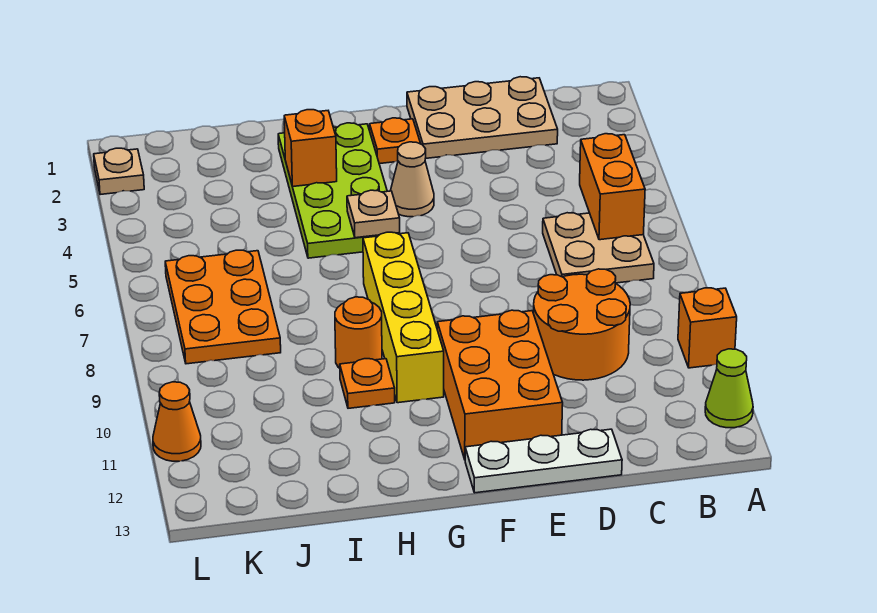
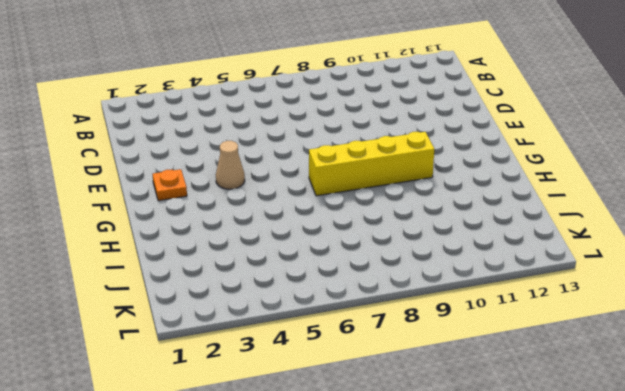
none -> orange brick A10 level 1
none -> lime cone A12 level 1
none -> tan plate B6:C7 level 1

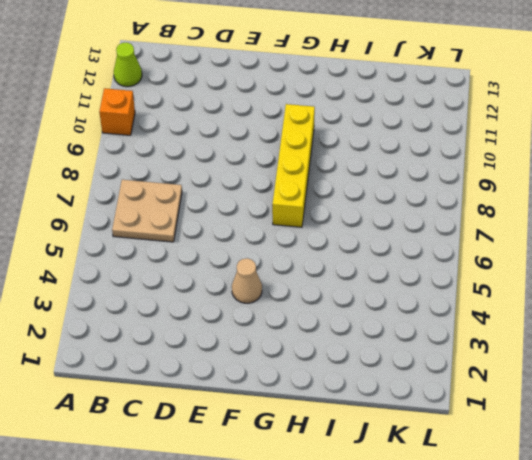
none -> tan plate C1:E2 level 1
none -> orange round brick C9:D10 level 1
none -> white plate D13:F13 level 1

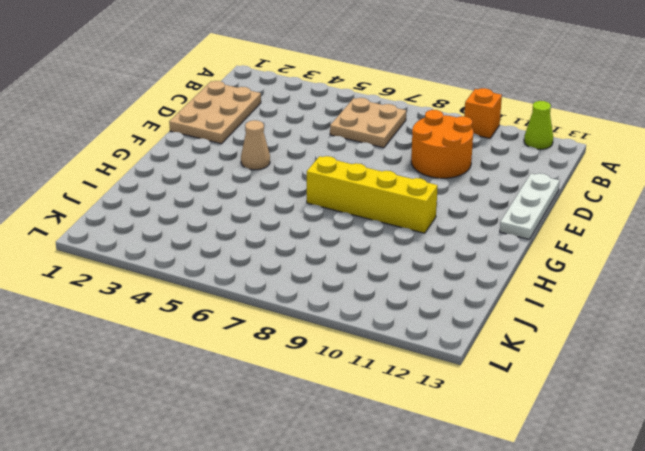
none -> orange brick E10:F12 level 1
none -> orange plate F2 level 1
none -> lime plate G2:H5 level 1

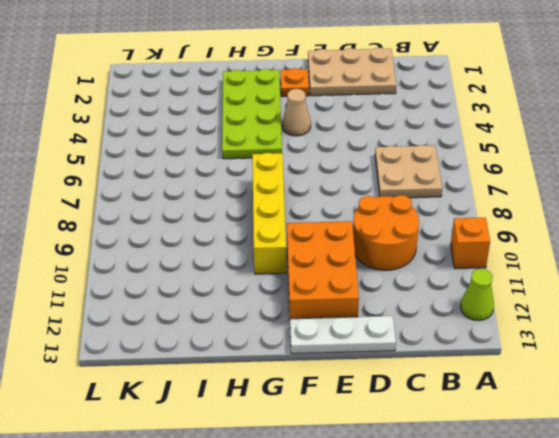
none -> orange round brick H9 level 1
none -> orange plate H10 level 1
none -> orange plate J6:K8 level 1

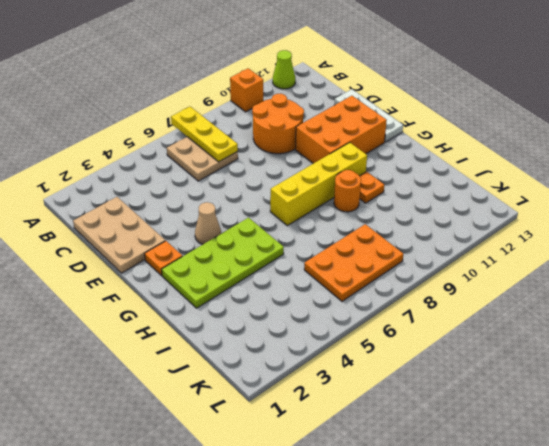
yellow plate A7:C7 level 2 -> none
none -> tan plate L2 level 1
none -> orange cone L11 level 1
none -> orange brick B5:B6 level 2

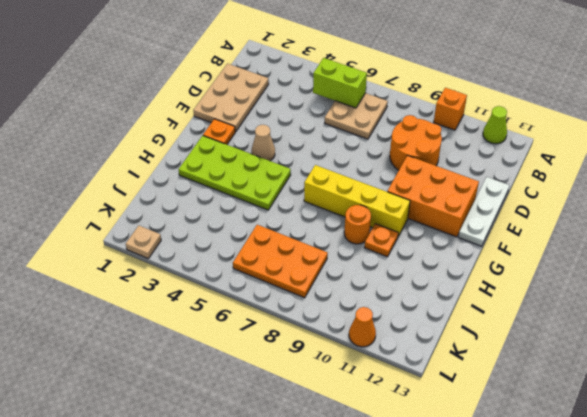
lime brick B5:B6 level 2 -> orange brick B5:B6 level 2
none -> tan plate G5 level 2
none -> orange brick H3 level 2

